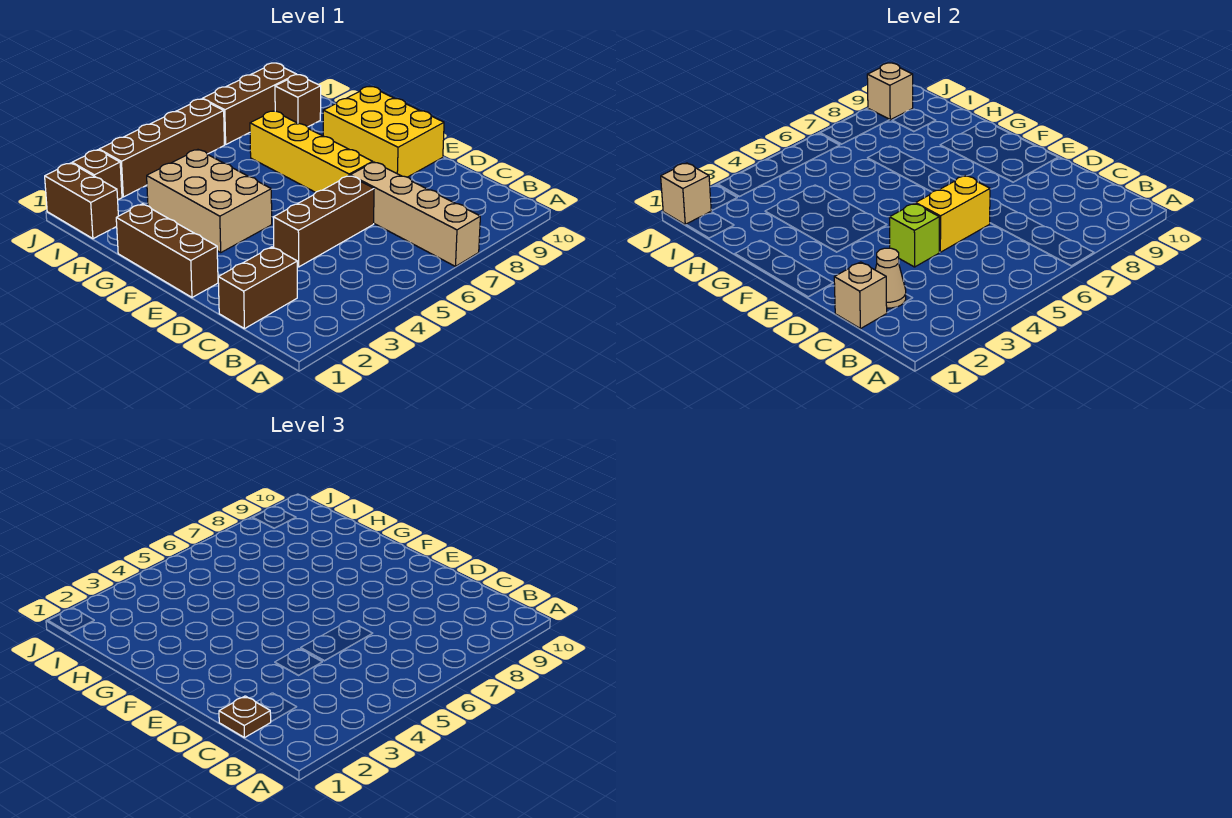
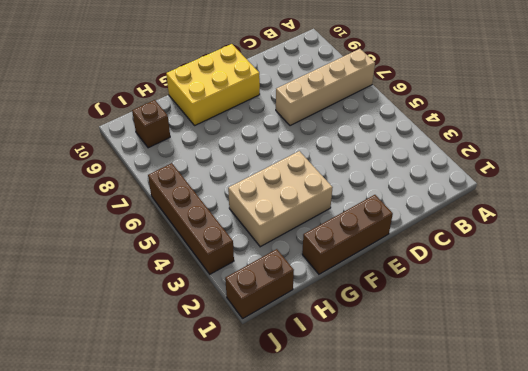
none -> brown brick C1:C2 level 1
none -> brown brick D4:D6 level 1
none -> yellow brick E7:H7 level 1

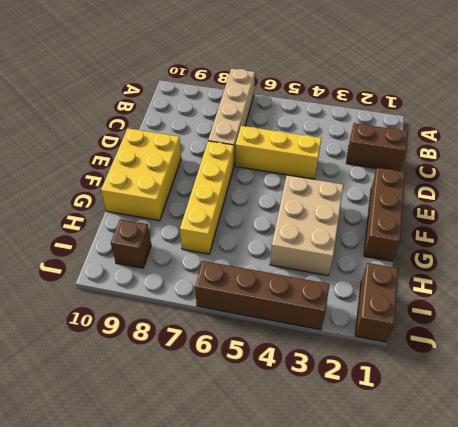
yellow brick D4:D6 level 1 -> brown brick D4:D6 level 1
none -> brown brick J2 level 1
none -> brown brick J7:J9 level 1
none -> tan brick C1 level 2

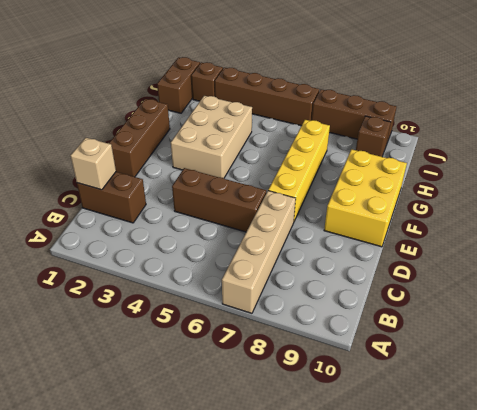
none -> tan cone C2 level 2
none -> lime brick D4 level 2
none -> yellow brick D5:D6 level 2

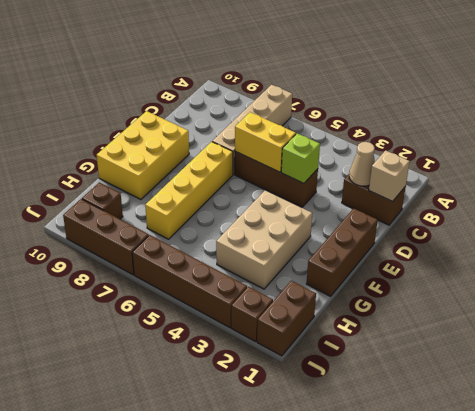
none -> tan brick J1 level 2
none -> tan brick J9 level 2
none -> brown plate C1 level 3

